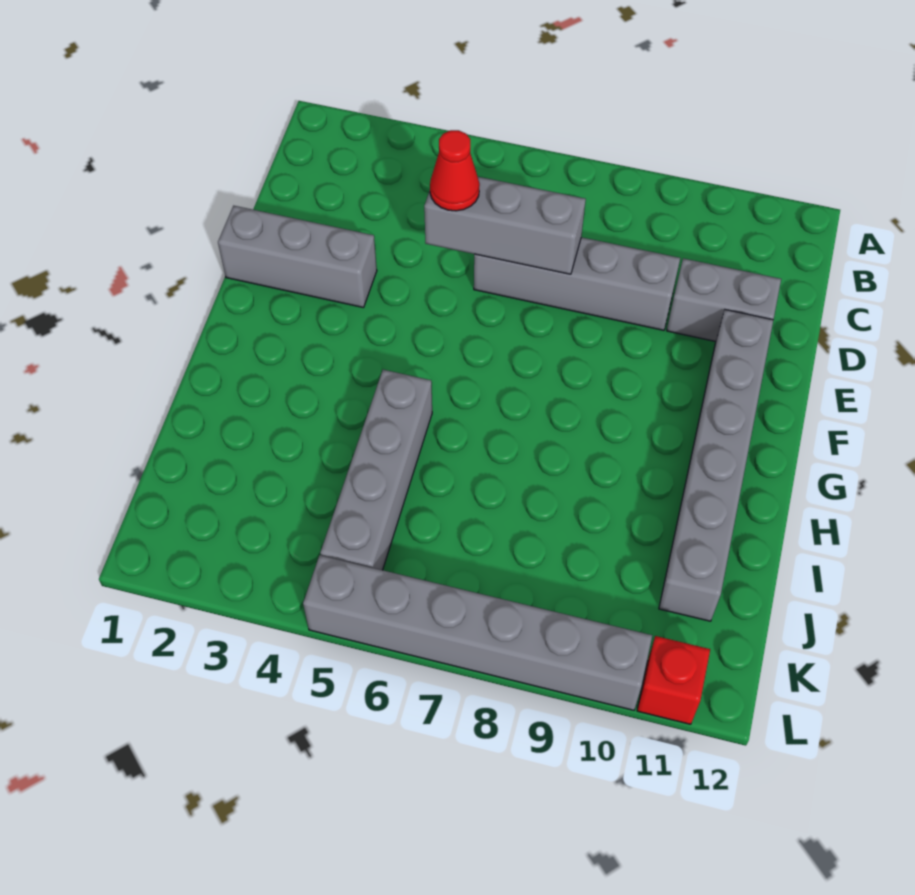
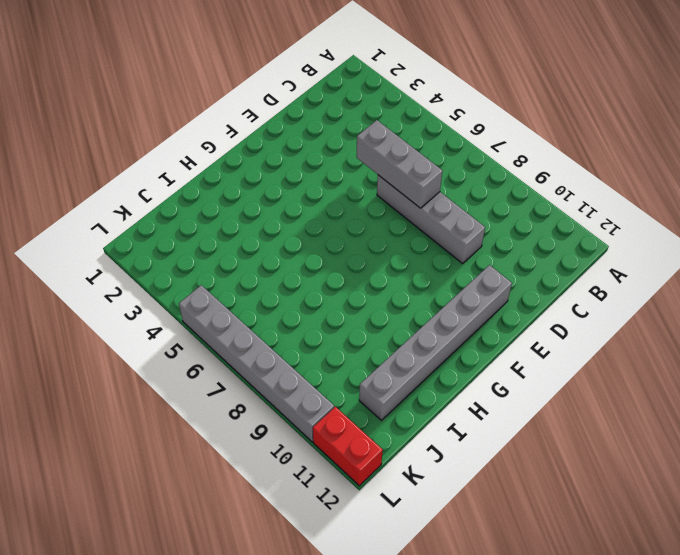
red brick L11:L12 level 1 -> red brick L11 level 1
none -> grey brick D10:D11 level 1
none -> grey brick E1:E3 level 1

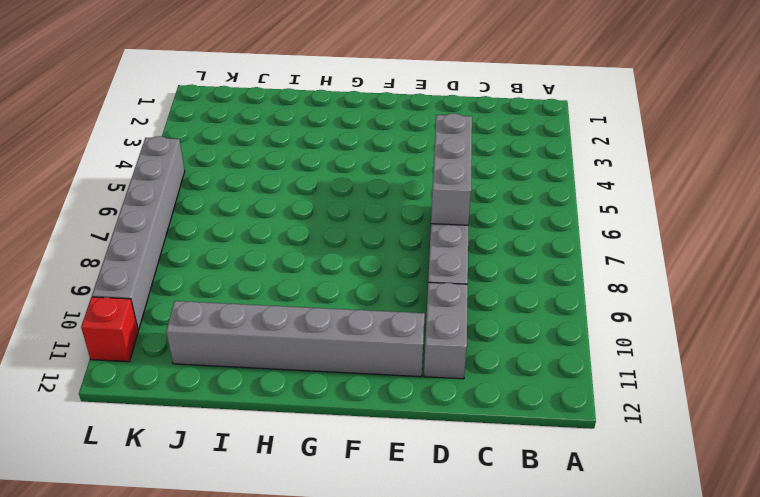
none -> grey brick E1:E3 level 1
none -> grey brick H5:K5 level 1

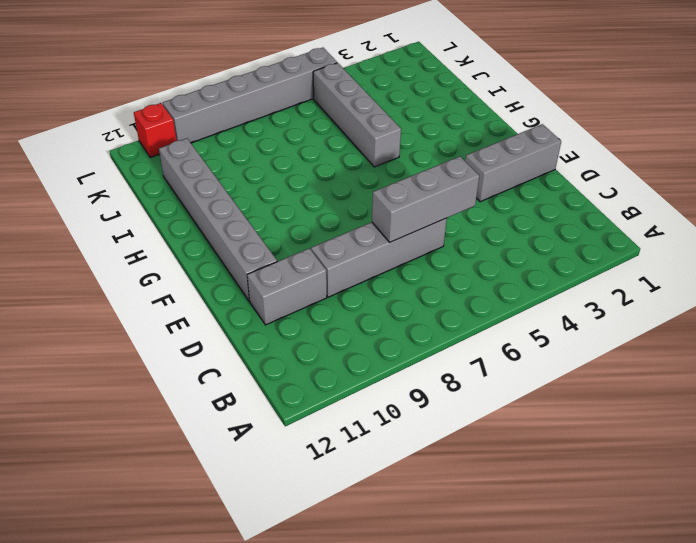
none -> red cone D5 level 3

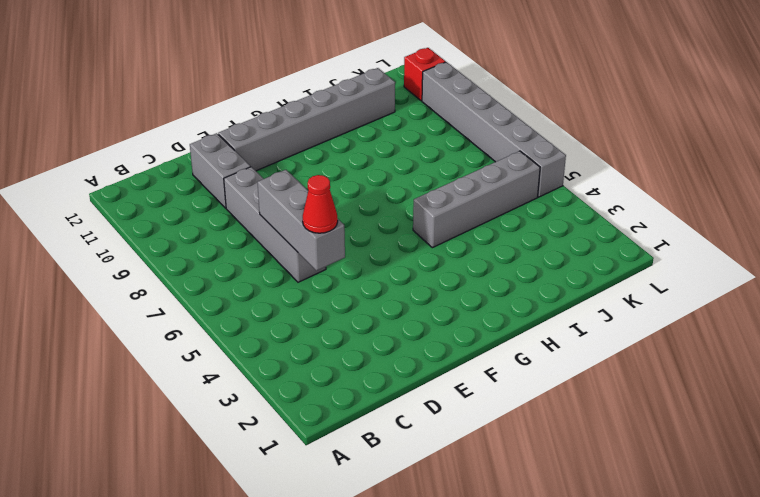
none -> grey brick E1:E3 level 1

